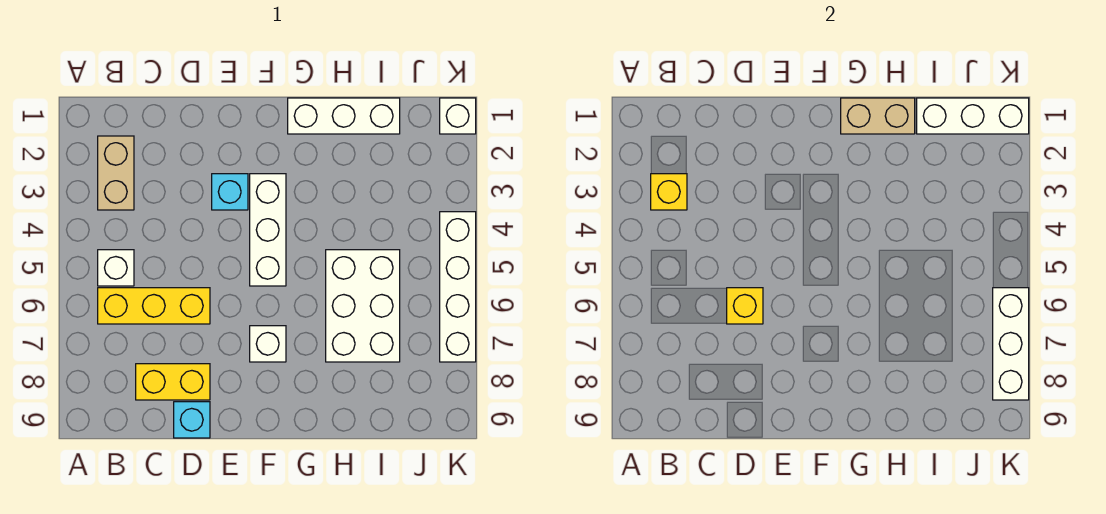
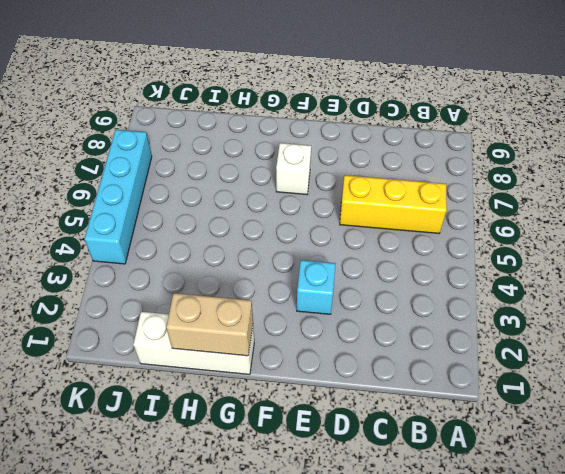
cyan brick K4:K7 level 1 -> white brick K4:K7 level 1
none -> tan brick B2:B3 level 1
none -> white brick B5 level 1
none -> yellow brick C8:D8 level 1

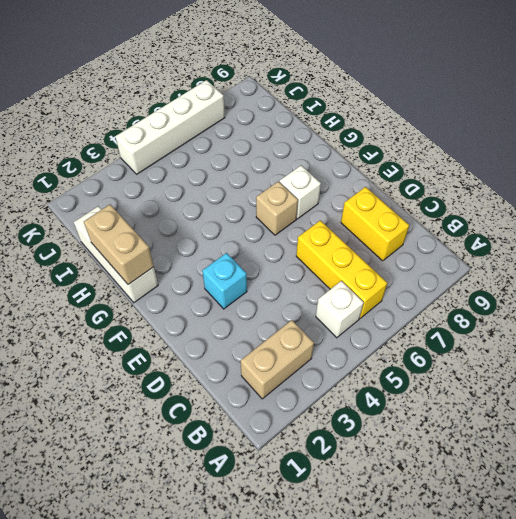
tan brick F6 level 1 -> none
none -> cyan brick D9 level 1
none -> white brick F3:F5 level 1
none -> white brick H5:I7 level 1

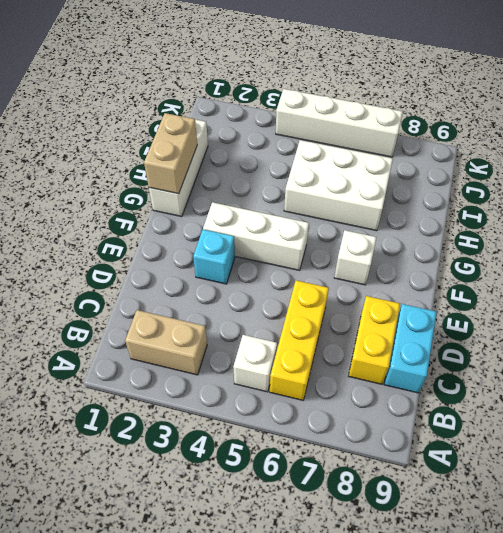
cyan brick C9:D9 level 1 -> cyan brick D9 level 1
none -> white brick K1 level 1
none -> yellow brick B3 level 2
none -> yellow brick D6 level 2

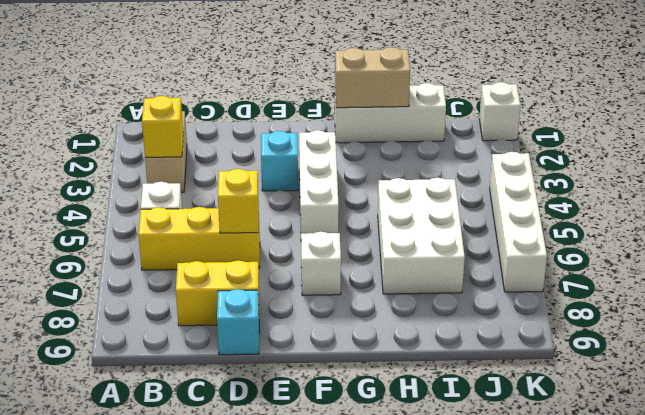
none -> white brick I1:K1 level 2
none -> white brick K6:K8 level 2

